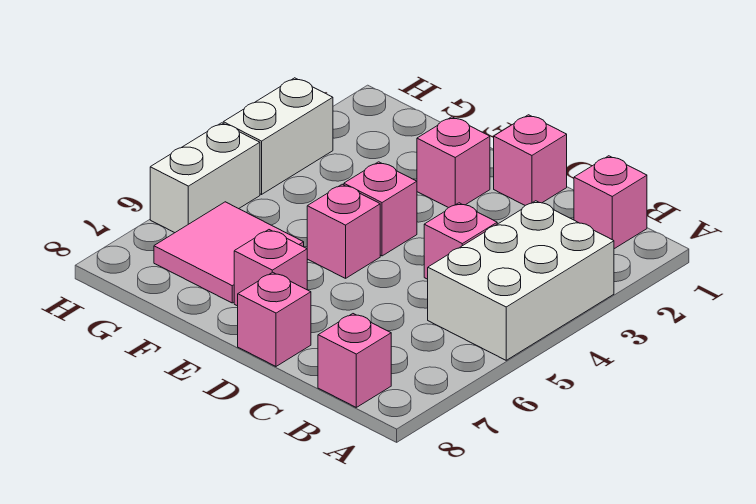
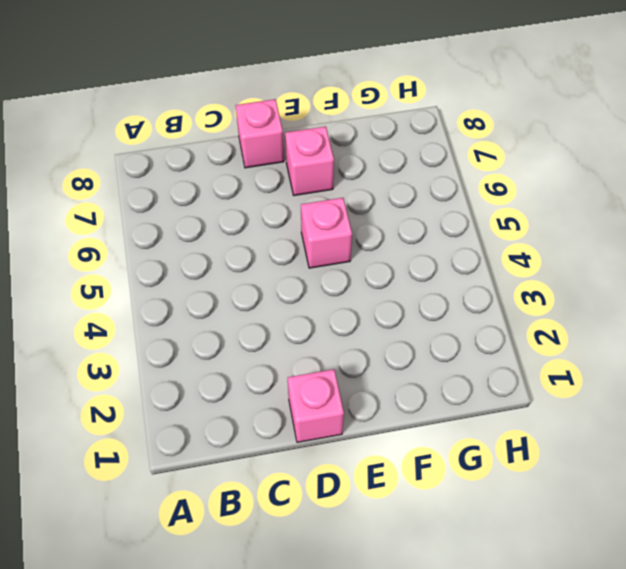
none -> white brick A3:B5 level 1
none -> pink brick B1 level 1
none -> pink brick B8 level 1

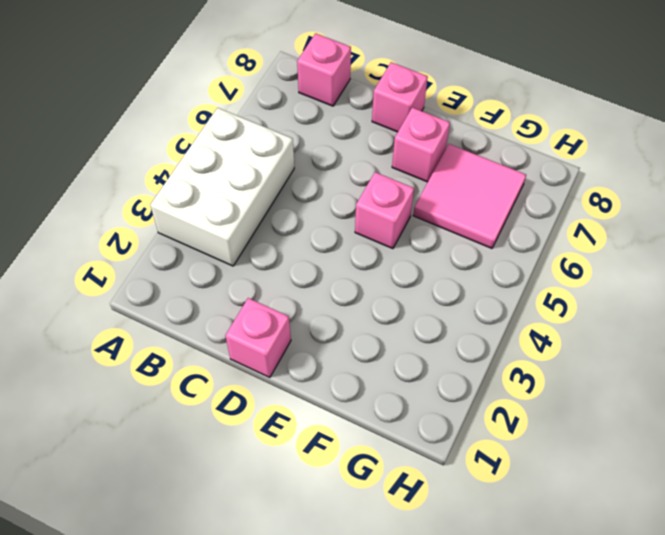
none -> pink brick B1 level 1
none -> pink brick C4 level 1
none -> pink brick E2 level 1

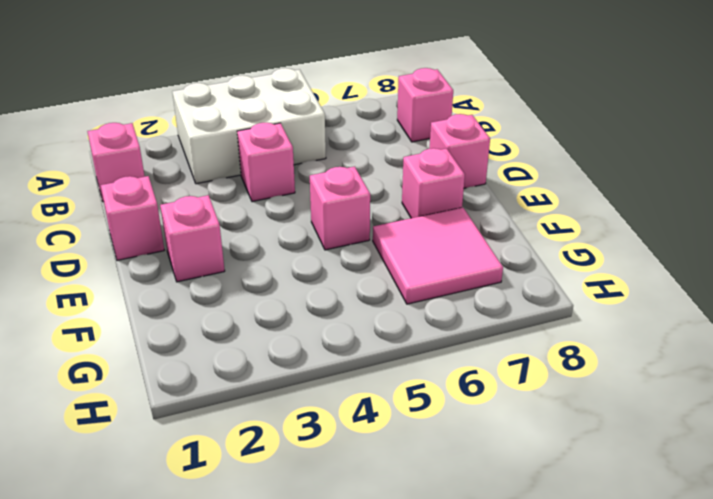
none -> pink brick E4 level 1
none -> white brick H3:H4 level 1
none -> white brick H5:H6 level 1

